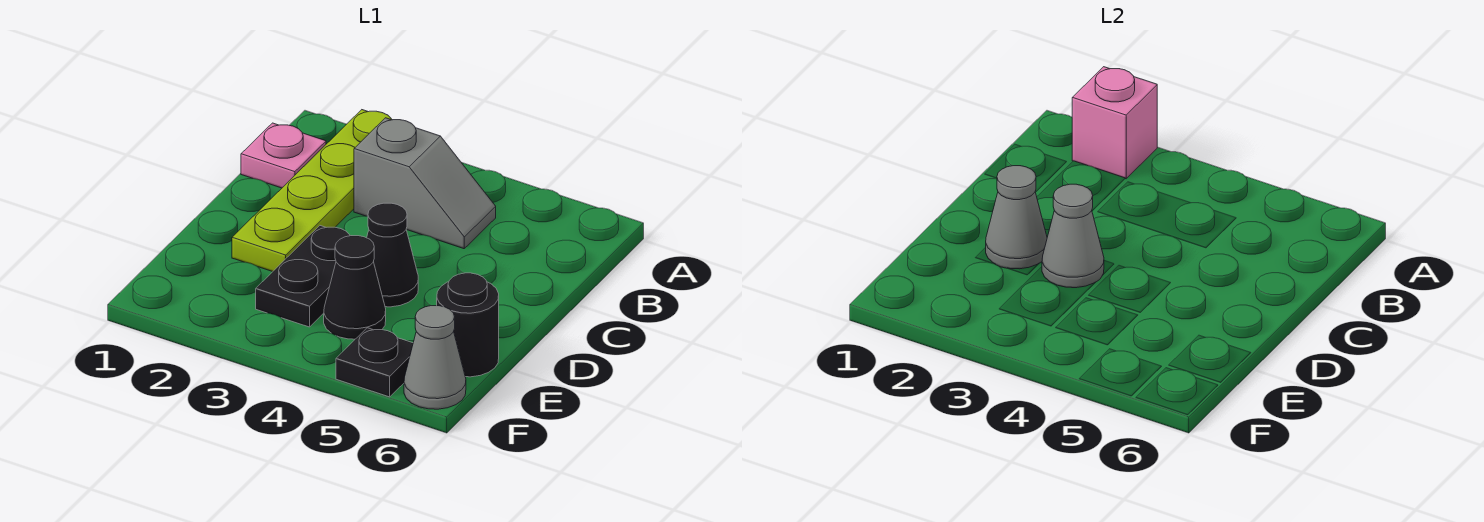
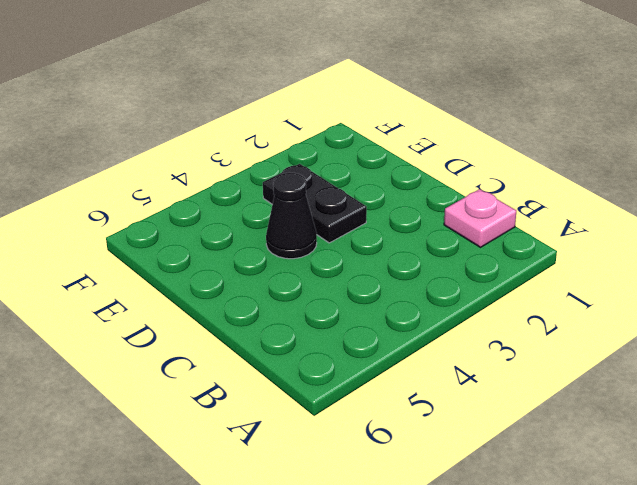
none -> lime plate A2:D2 level 1
none -> grey slope B3:B4 level 1 top 3
none -> black cone E4 level 1

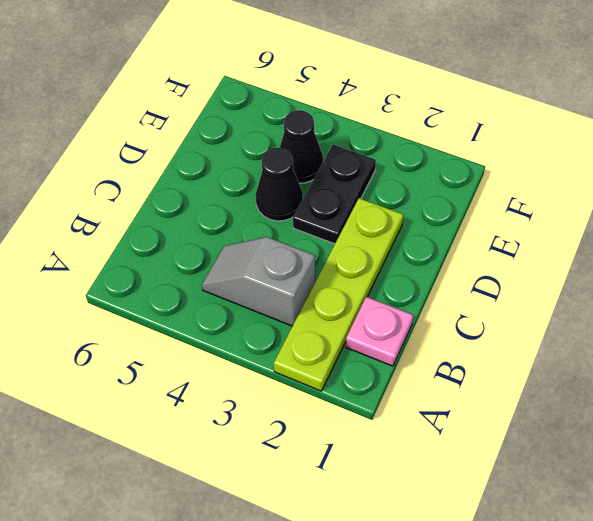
none -> black round brick E6 level 1
none -> black plate F5 level 1
none -> grey cone F6 level 1

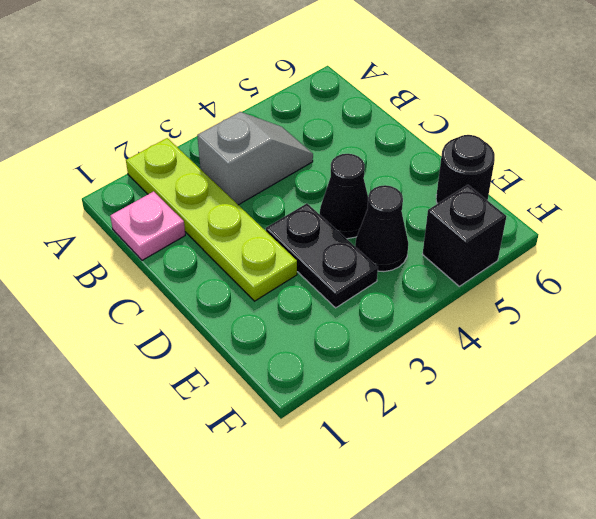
black brick F5 level 1 -> black plate F5 level 1
none -> grey cone F6 level 1
none -> pink brick A2 level 2
none -> grey cone D2 level 2

